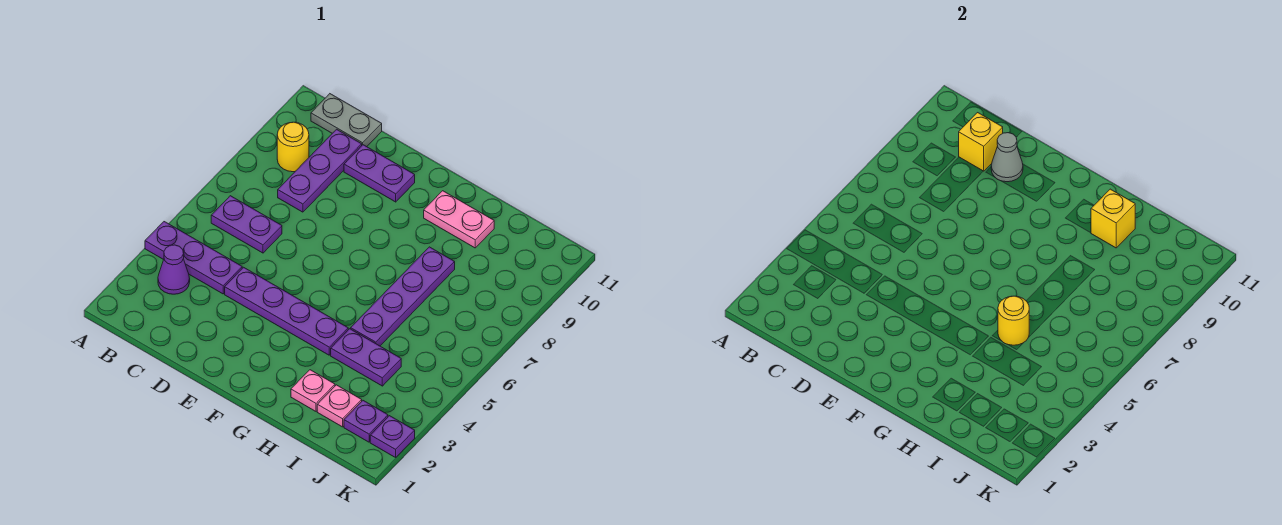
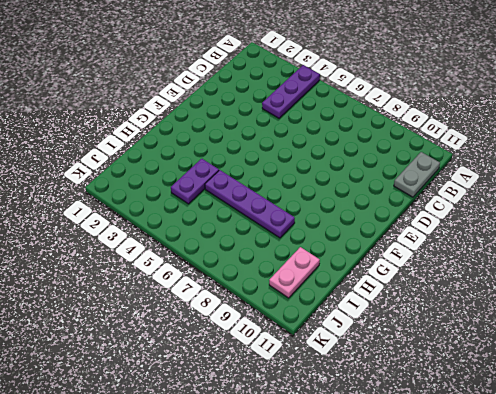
pink plate I10:J10 level 1 -> pink plate G10:H10 level 1
none -> purple cone B3 level 1
none -> purple plate B6:C6 level 1
none -> yellow round brick B9 level 1

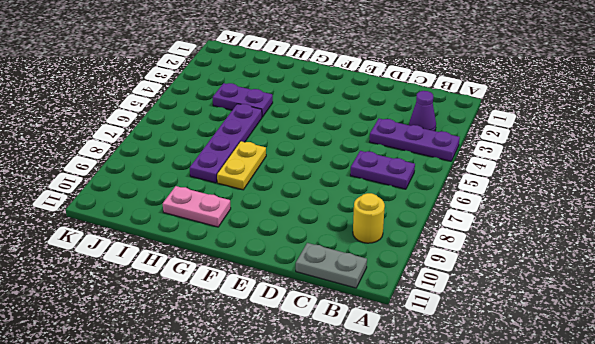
yellow plate G7:G8 level 1 -> none
none -> purple plate C8:C10 level 1
none -> purple plate D4:G4 level 1
none -> purple plate D10:E10 level 1

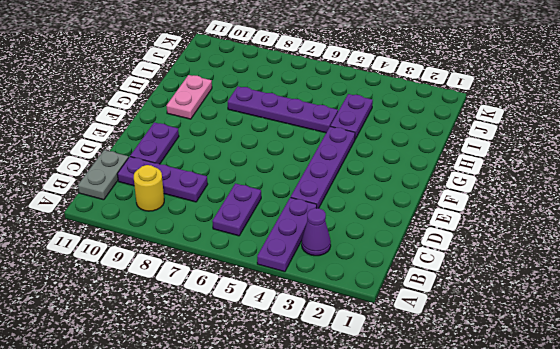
none -> pink plate H2 level 1
none -> pink plate I2 level 1
none -> purple plate J2 level 1

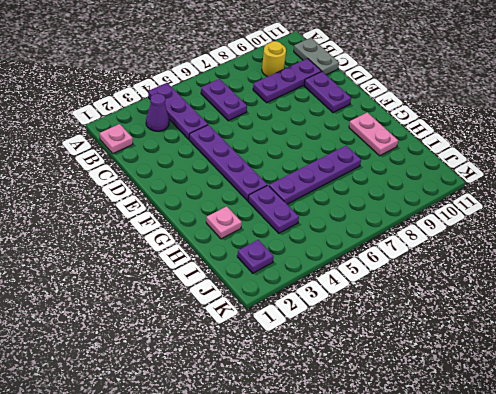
pink plate B1 level 1 -> pink plate I2 level 1
none -> purple plate K2 level 1
none -> yellow brick C10 level 2
none -> grey cone D10 level 2

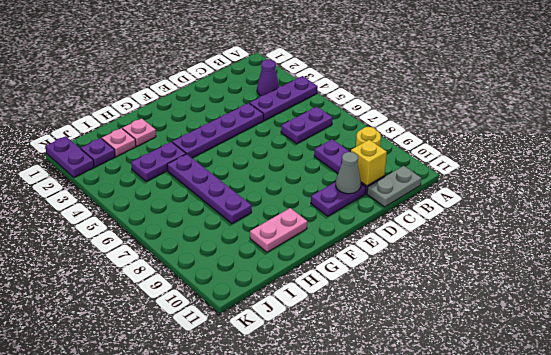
purple plate K1:K2 level 1 -> purple plate K2 level 1
none -> yellow round brick H5 level 2
none -> yellow brick H10 level 2

